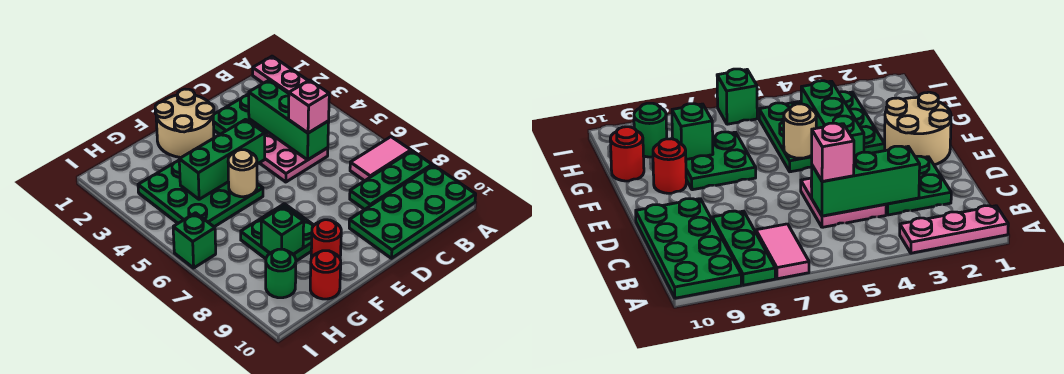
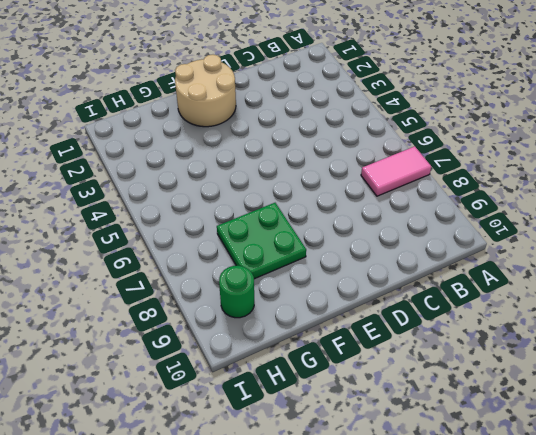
none -> pink plate A1:A3 level 1
none -> green plate A8:C8 level 1
none -> green plate A9:D10 level 1

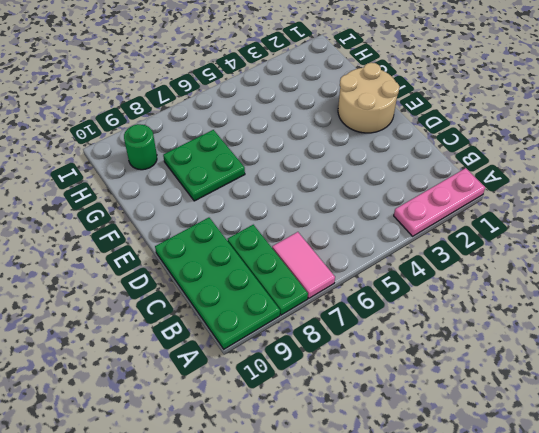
none -> green plate C2:D3 level 1
none -> pink plate C4:D5 level 1
none -> green plate F3:H5 level 1

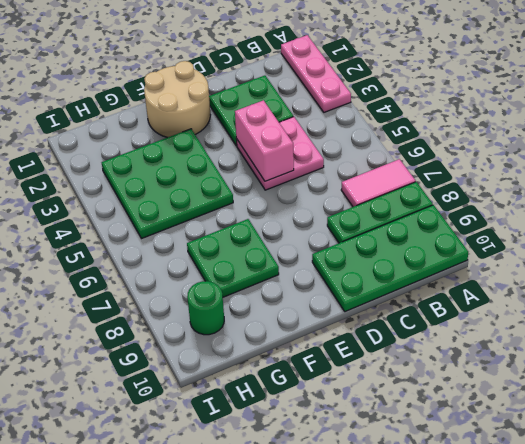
pink brick D4:D5 level 2 -> none
none -> red round brick F9 level 1
none -> red round brick G10 level 1
none -> green brick I6 level 1

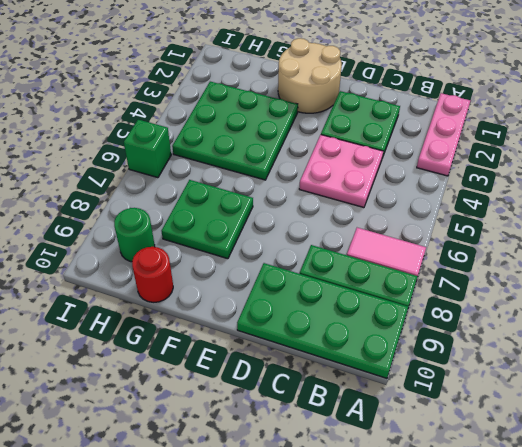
none -> red round brick F9 level 1
none -> green brick C3:C5 level 2
none -> green brick E4:G4 level 2

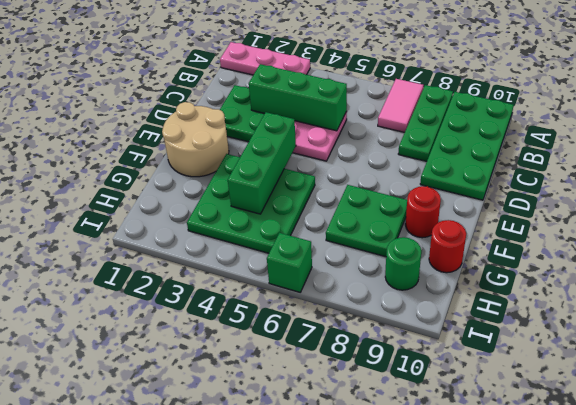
none -> tan round brick F5 level 2
none -> green brick G8 level 2
none -> pink brick C5 level 3

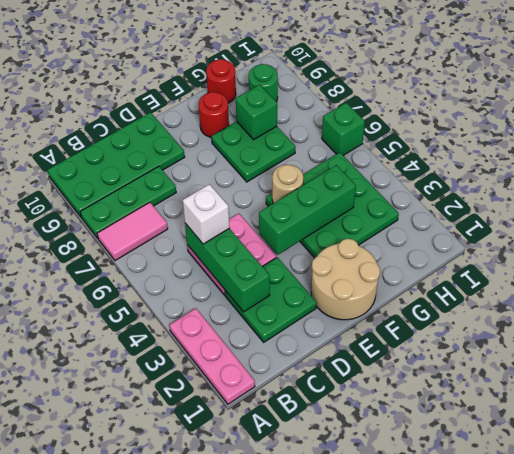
white brick C5 level 3 -> pink brick C5 level 3

